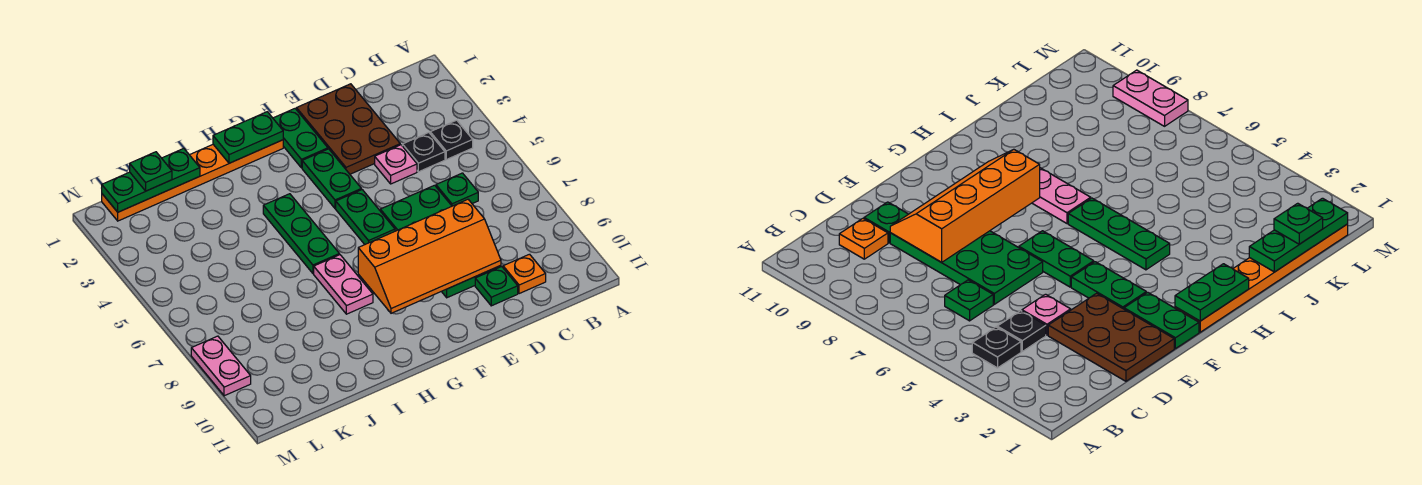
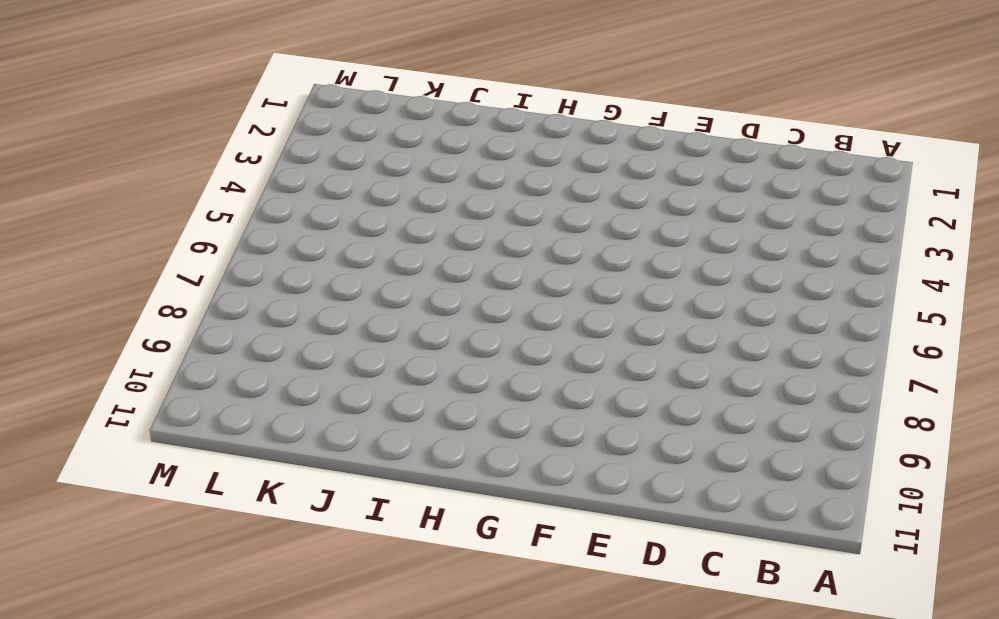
none -> black plate B4 level 1
none -> black plate C4 level 1
none -> green plate C6 level 1

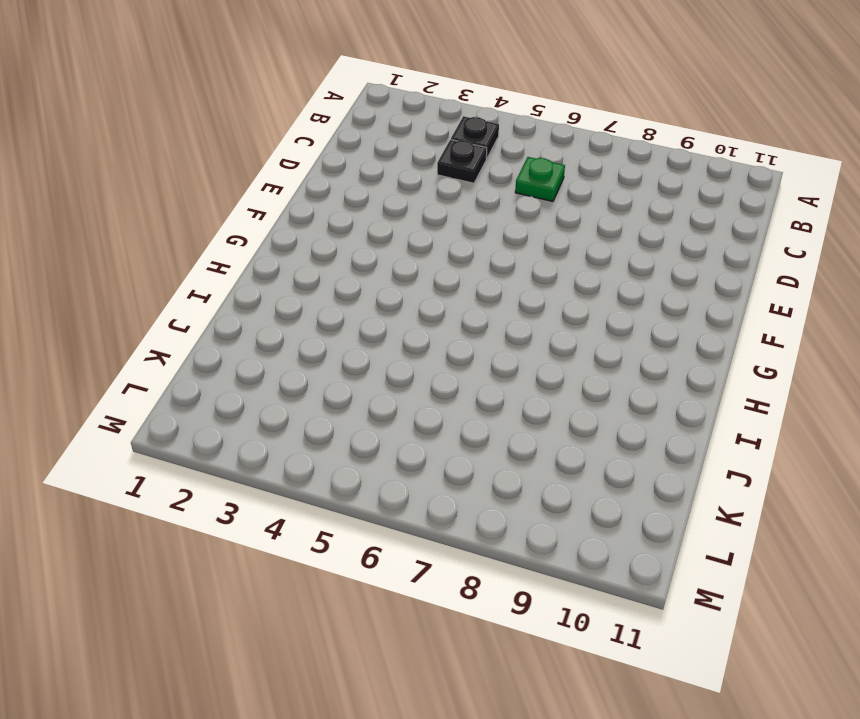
none -> orange plate C10 level 1
none -> brown plate D1:E3 level 1
none -> pink plate D4 level 1

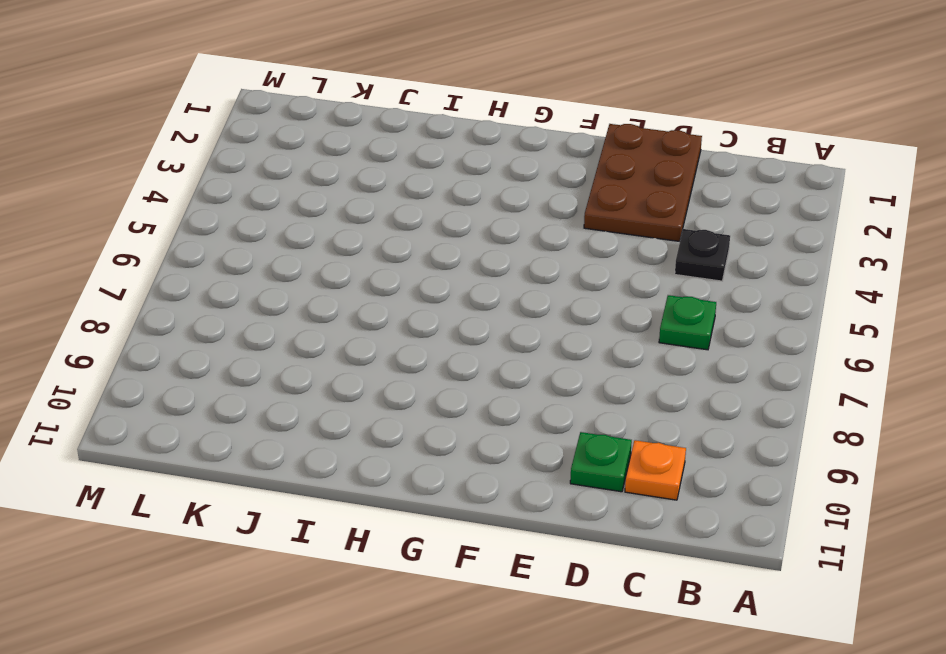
none -> black plate B4 level 1
none -> pink plate D4 level 1
none -> green plate D6:E9 level 1

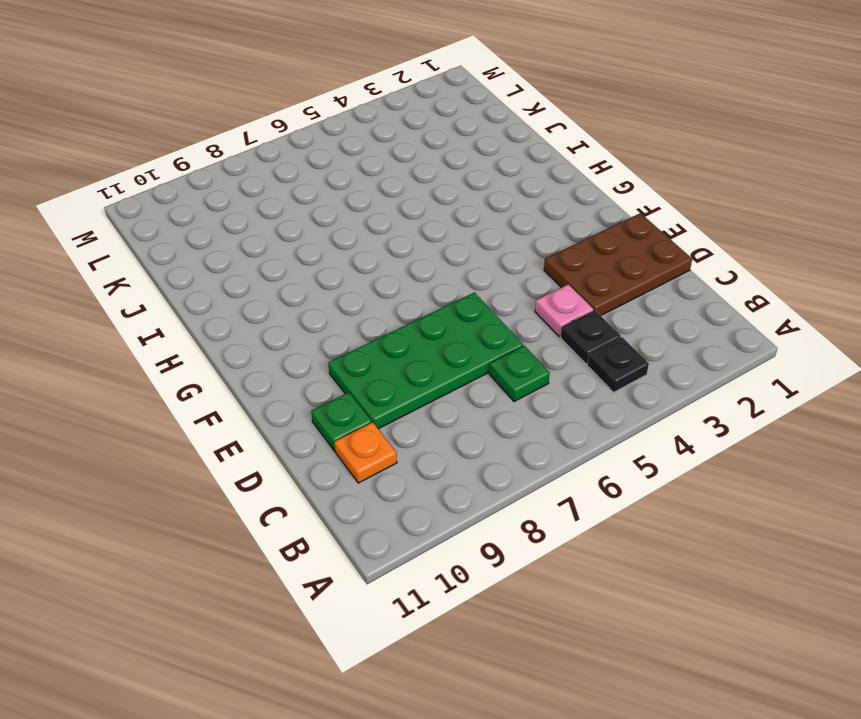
none -> green plate F1:F2 level 1
none -> green plate F3:F4 level 1
none -> green plate F5:F6 level 1

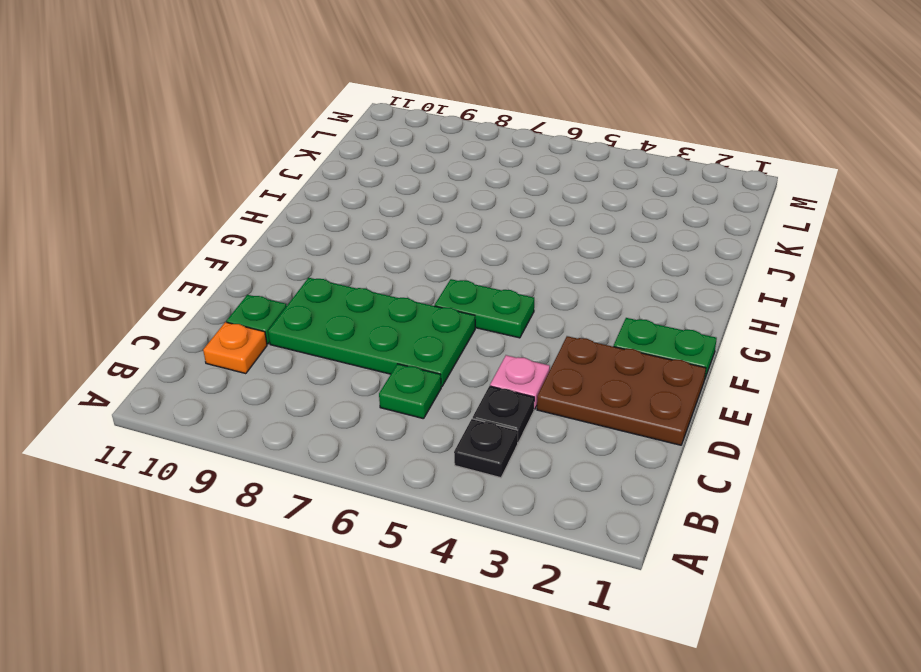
none -> green plate F3:F4 level 1
none -> orange plate G1:L1 level 1
none -> green plate H4:H6 level 1

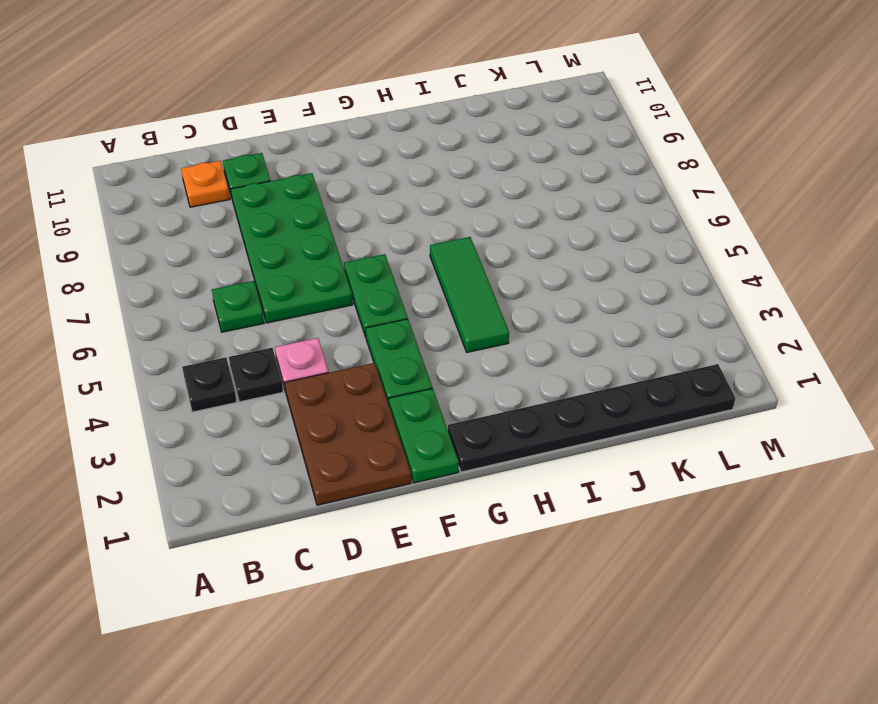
black plate G1:L1 level 1 -> orange plate G1:L1 level 1
green tile H4:H6 level 1 -> green plate H4:H6 level 1
none -> pink plate H7:H8 level 1
none -> pink plate M8:M9 level 1
none -> orange slope D8:G9 level 2 top 8

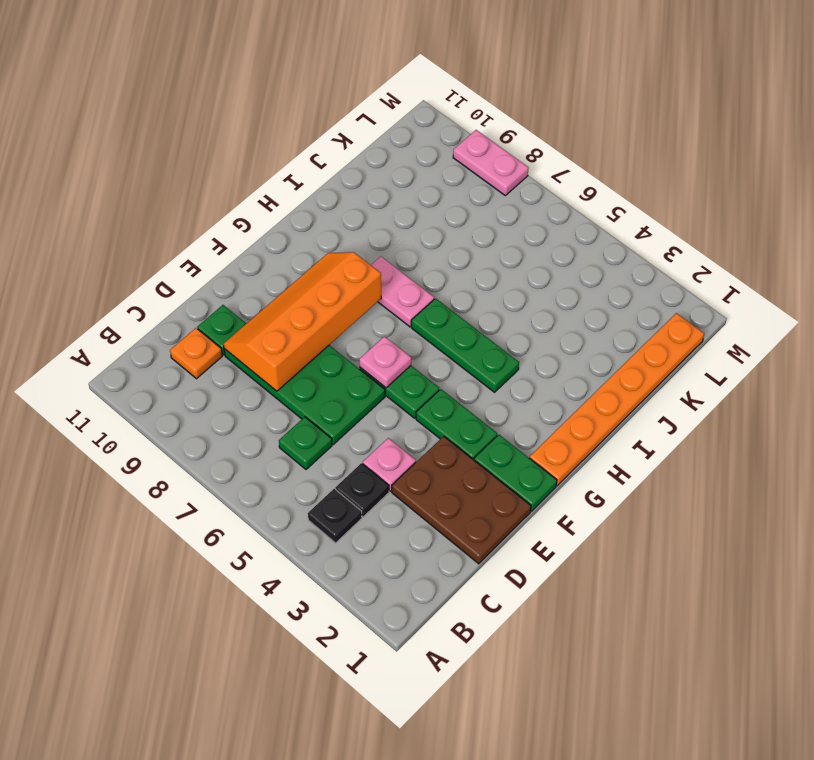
pink plate F6 level 2 -> none
none -> green plate G1:H1 level 2
none -> green plate J1:L1 level 2
none -> green plate K1 level 3

